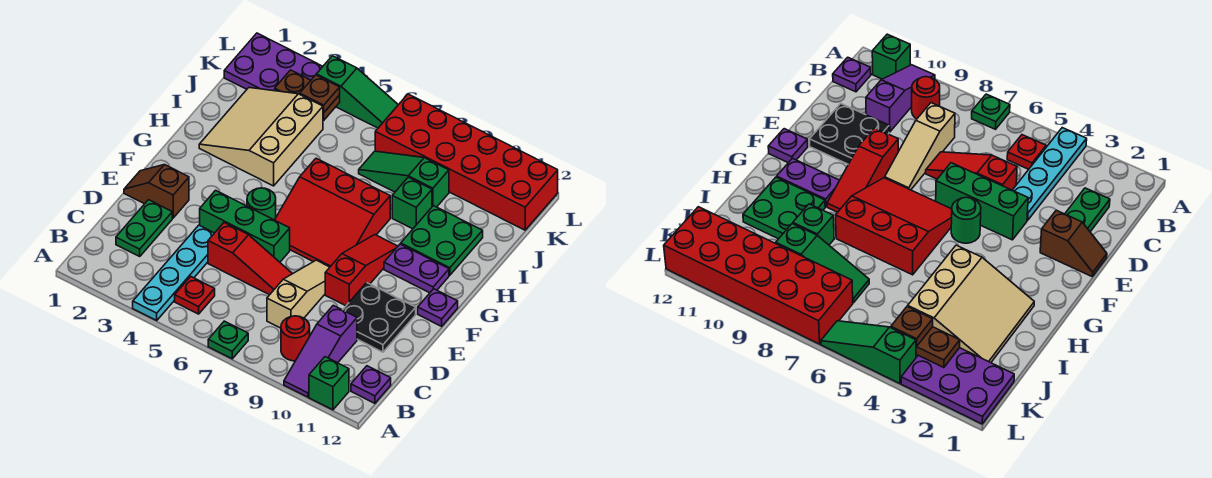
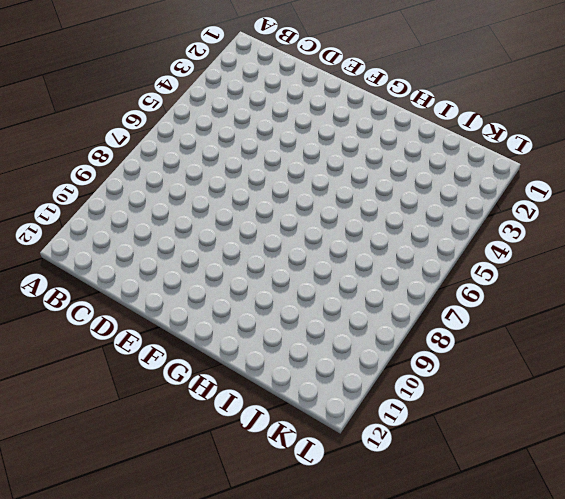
none -> cyan plate A4:D4 level 1
none -> green plate A7 level 1
none -> purple slope A10:C10 level 1 top C

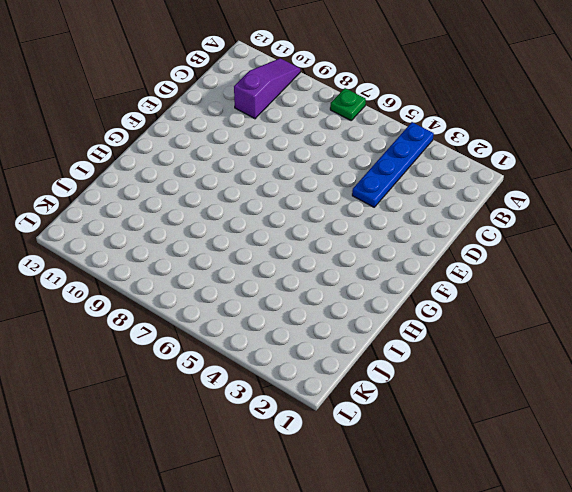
blue plate A4:D4 level 1 -> cyan plate A4:D4 level 1
none -> green brick A11 level 1
none -> red plate B5 level 1
none -> red round brick B9 level 1

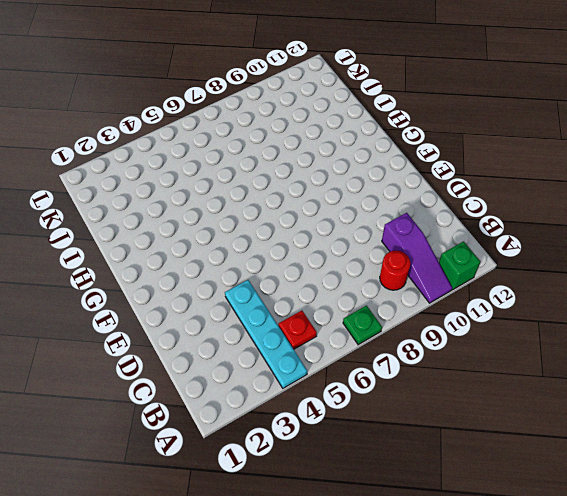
none -> purple plate B12 level 1
none -> green plate C2:D2 level 1
none -> tan slope C8:E8 level 1 top C

